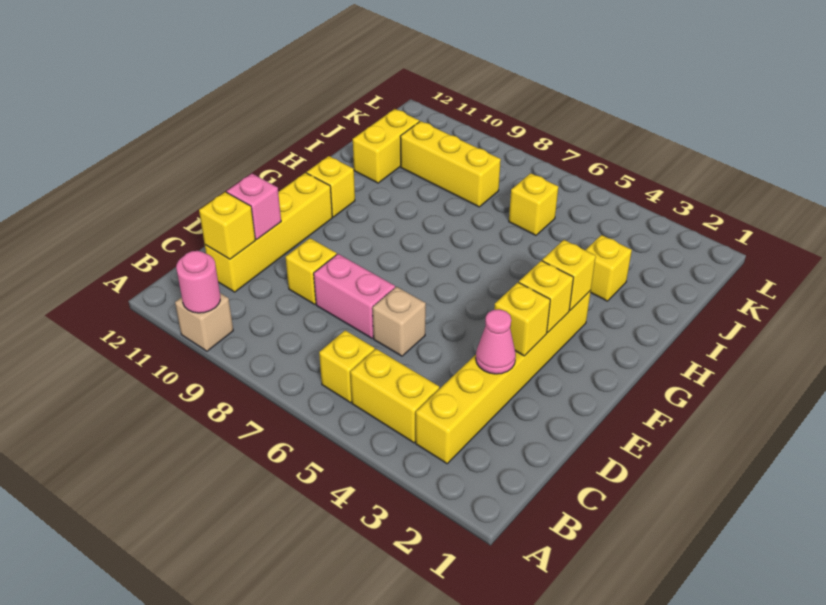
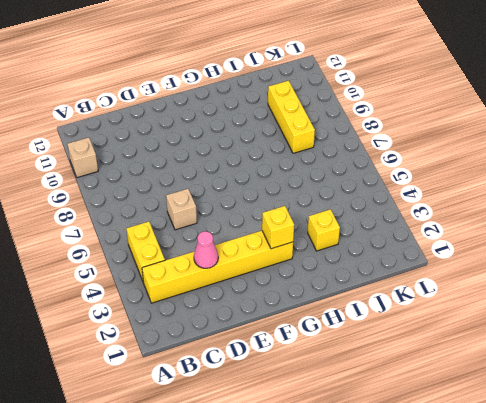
none -> yellow brick B6 level 1
none -> yellow brick C11:F11 level 1
none -> pink brick D7:D8 level 1

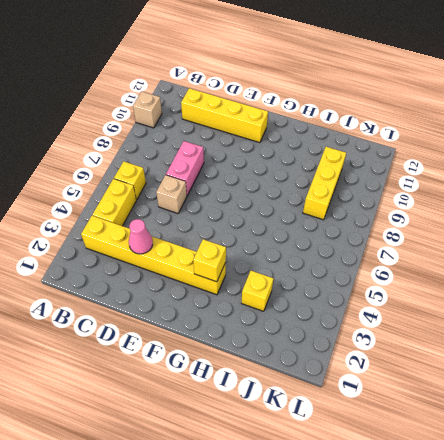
none -> yellow brick D9 level 1
none -> yellow brick G11 level 1
none -> yellow brick I11:J11 level 1

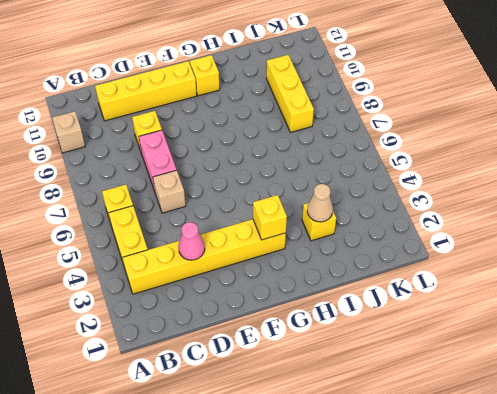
tan cone I3 level 2 -> none
none -> yellow brick I11:J11 level 1
none -> yellow brick J6 level 1
none -> pink round brick A10 level 2

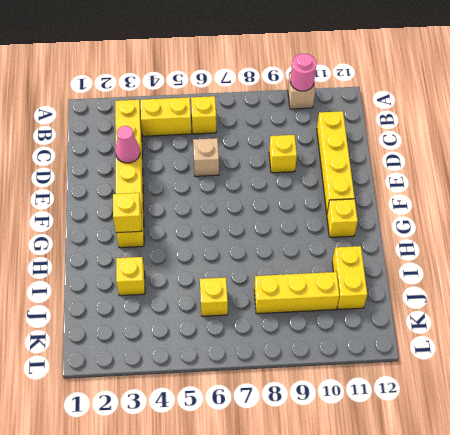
none -> pink brick D7:D8 level 1
none -> yellow brick C11 level 2
none -> pink brick D11 level 2

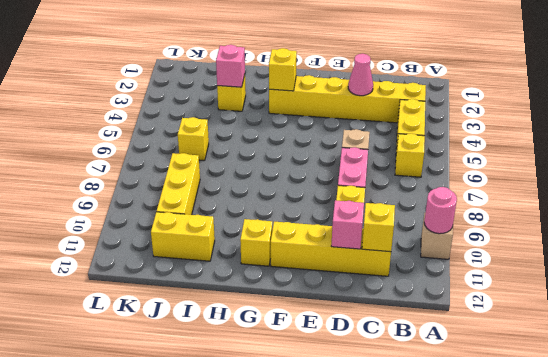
pink brick I3 level 2 -> none
none -> yellow brick E3 level 2
none -> yellow brick F3 level 2

